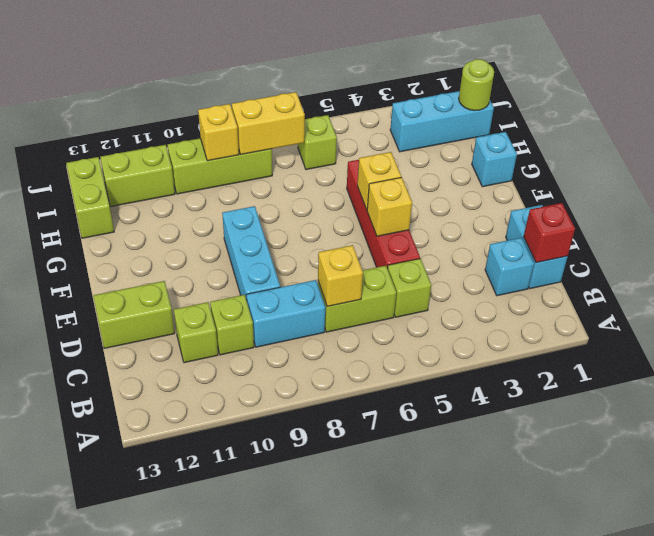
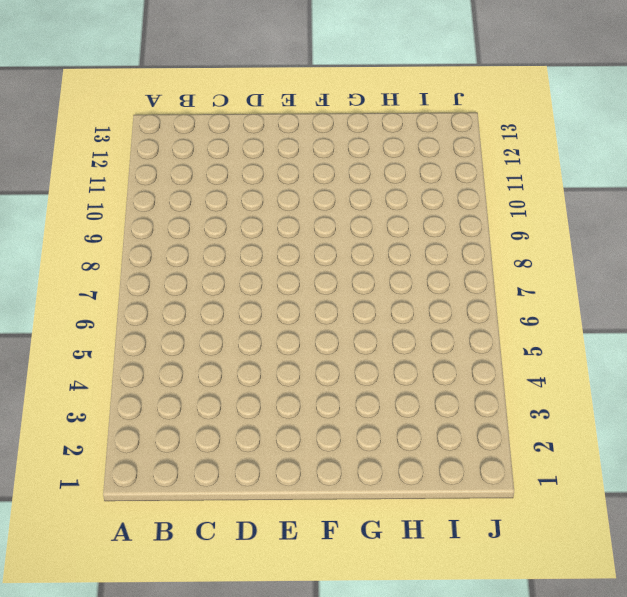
none -> cyan brick C1:D1 level 1
none -> cyan brick C2 level 1
none -> lime brick C5 level 1

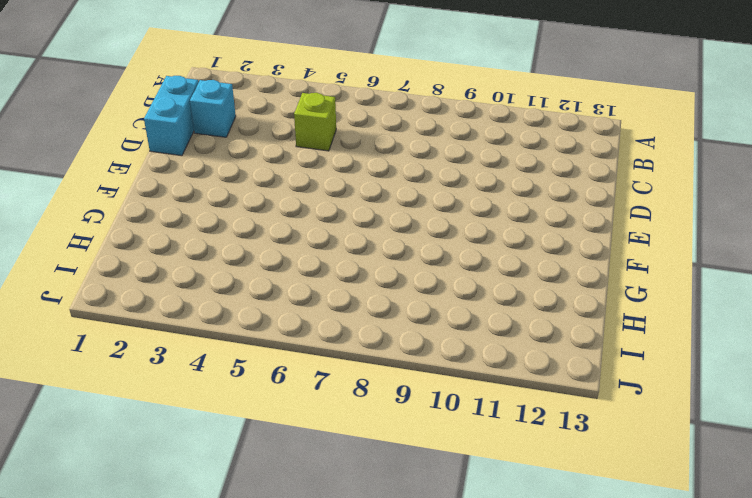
none -> lime brick C6:C7 level 1
none -> cyan brick C8:C9 level 1
none -> lime brick C10 level 1

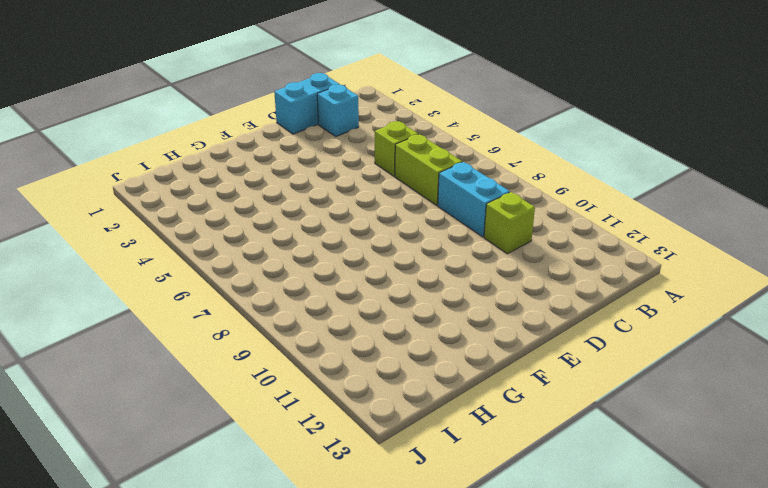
none -> lime brick C11 level 1
none -> red brick D5:G5 level 1
none -> cyan brick D9:F9 level 1

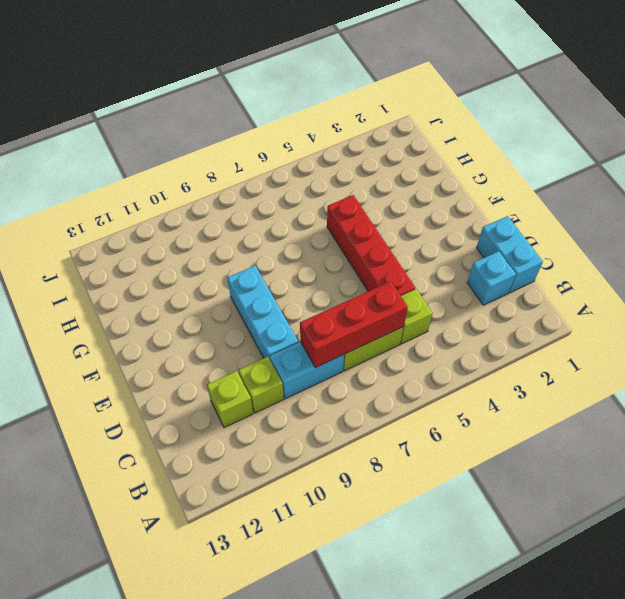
red brick C6:C8 level 2 -> yellow brick C7 level 2
none -> lime brick D12:D13 level 1
none -> cyan brick G1 level 1
none -> lime brick H13:I13 level 1

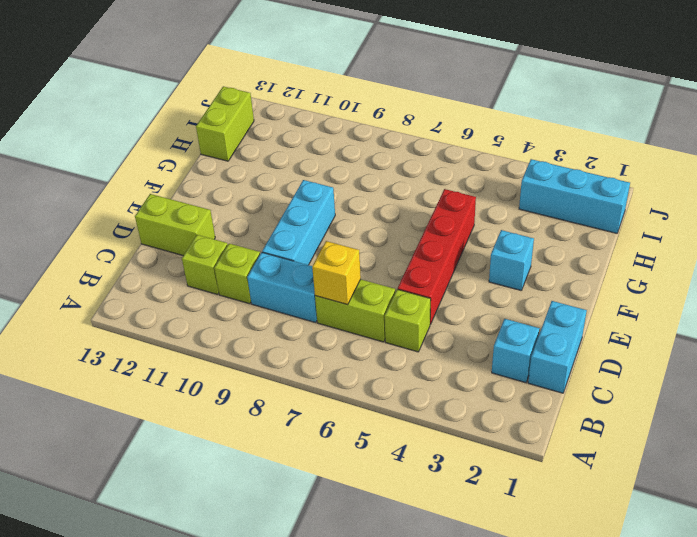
cyan brick F3 level 1 -> cyan brick G1 level 1
none -> lime brick I6 level 1
none -> lime brick I8:I10 level 1
none -> lime brick I11:I12 level 1

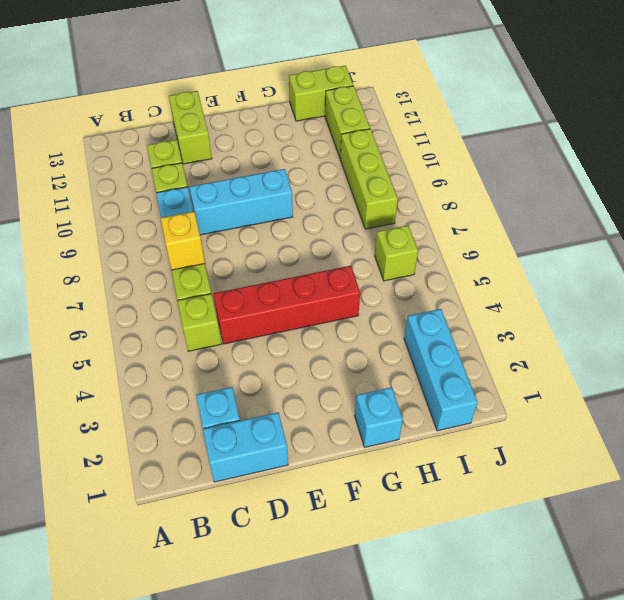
none -> red brick C1 level 2
none -> yellow brick E5 level 2
none -> yellow brick F5 level 2

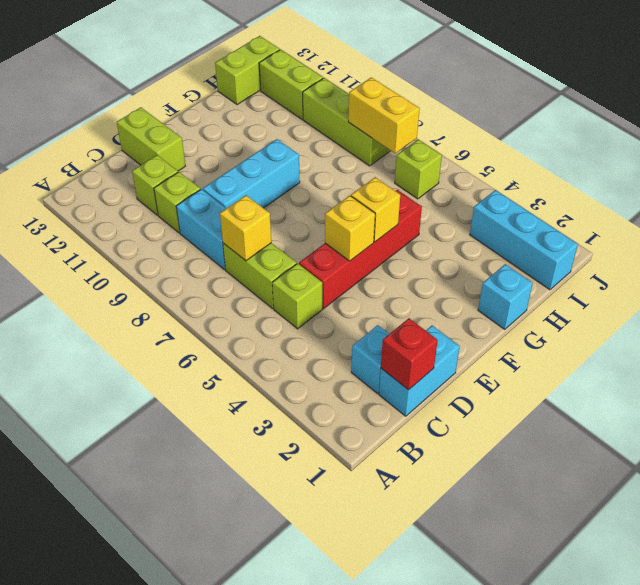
none -> lime round brick I1 level 2
none -> yellow brick I9 level 2

